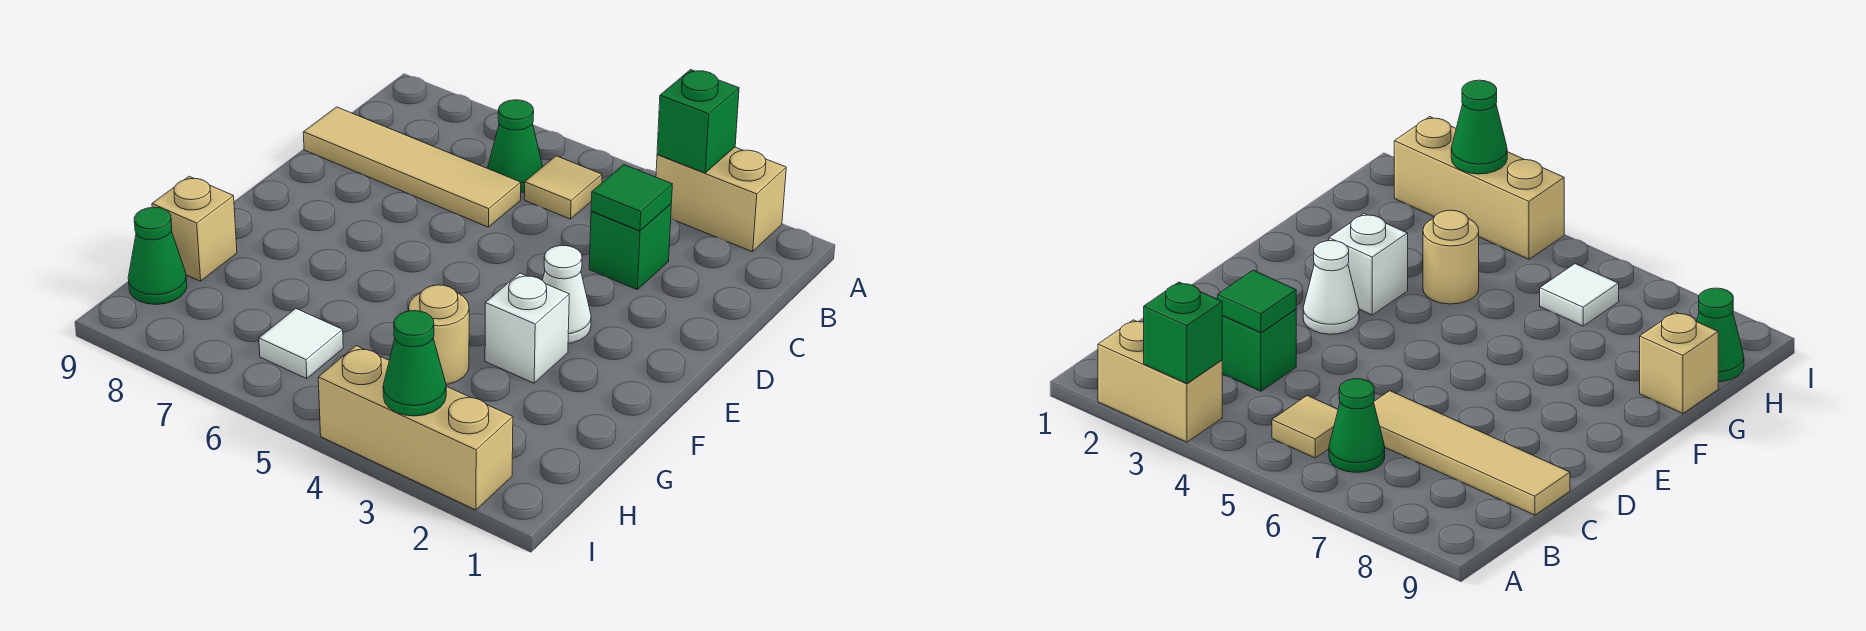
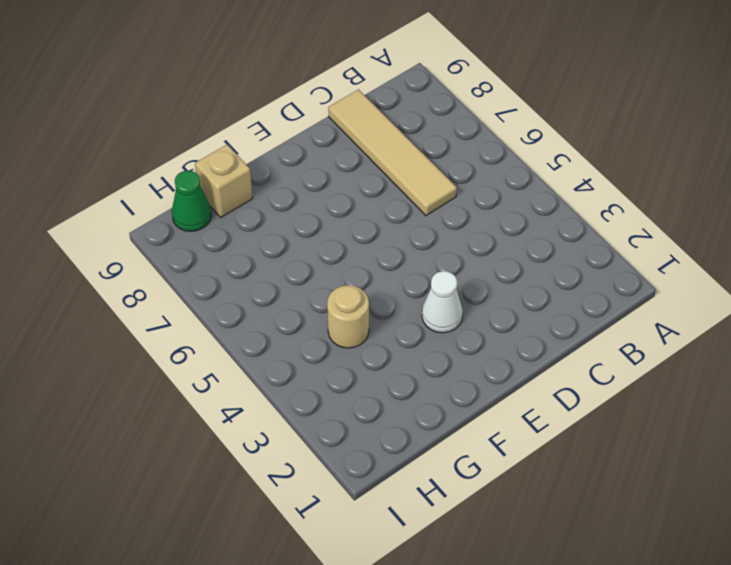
none -> tan brick A2:A3 level 1
none -> tan tile B5 level 1
none -> green cone B6 level 1

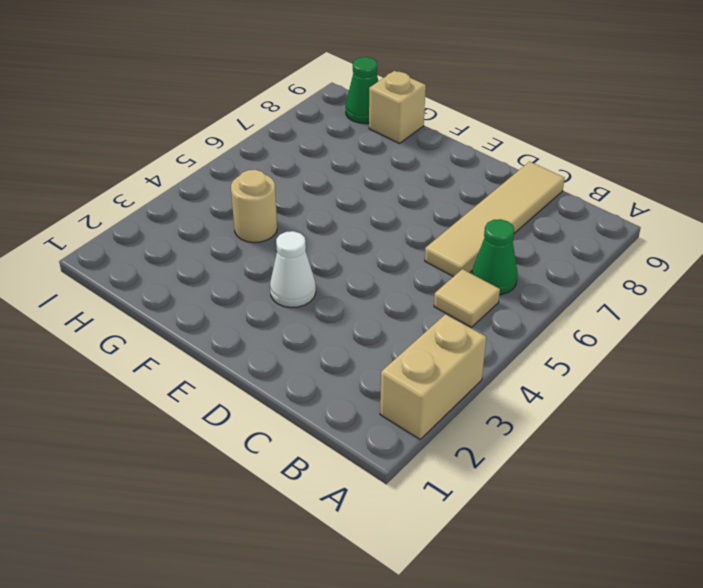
none -> green brick C3 level 1
none -> white brick F3 level 1
none -> white tile H6 level 1

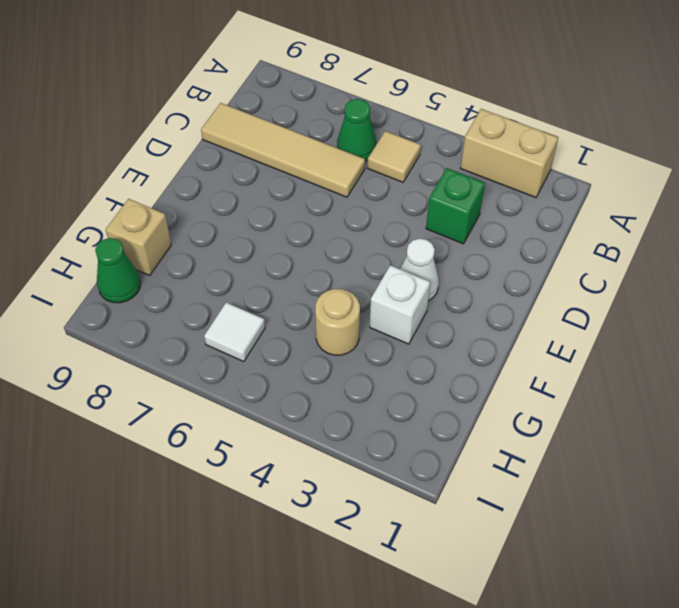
none -> tan brick I2:I4 level 1
none -> green brick A3 level 2
none -> green tile C3 level 2

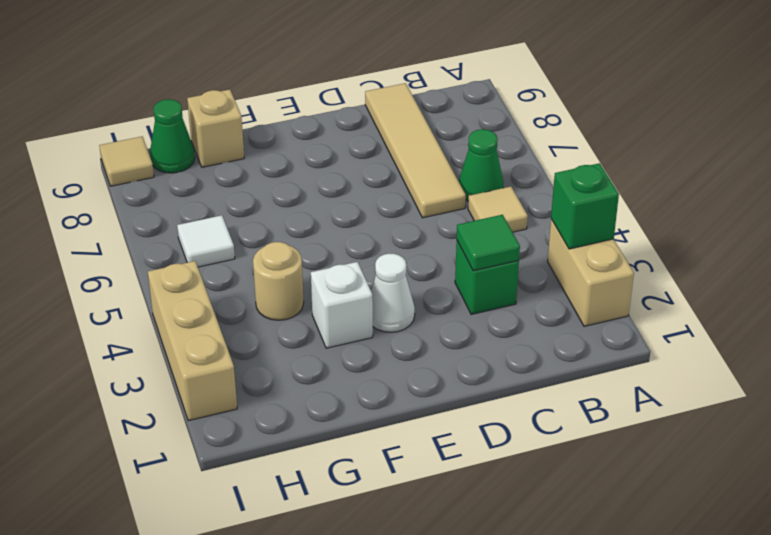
tan tile I9 level 1 -> none
none -> green cone I3 level 2

